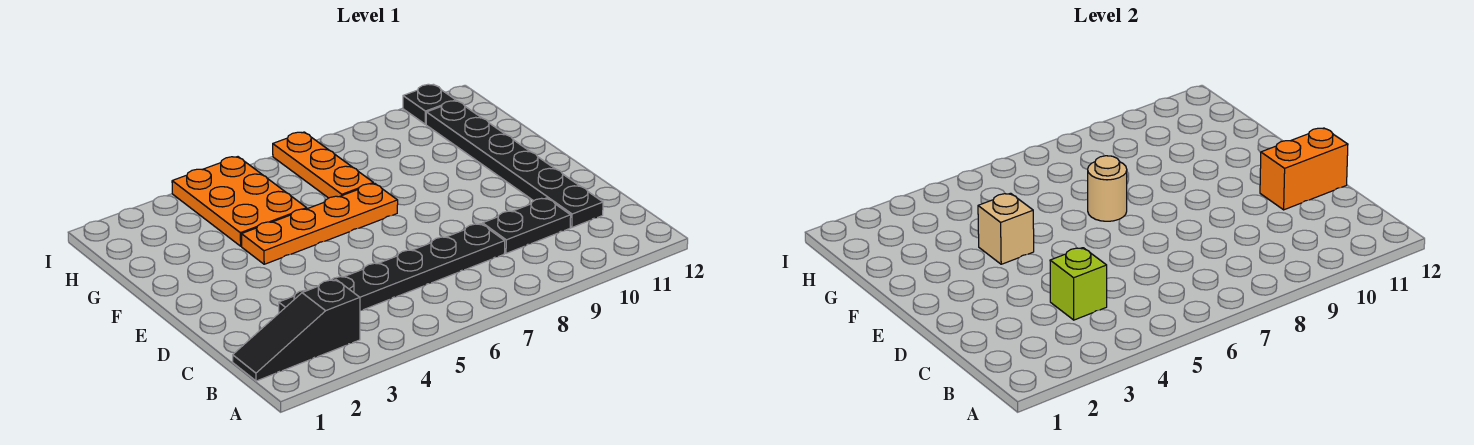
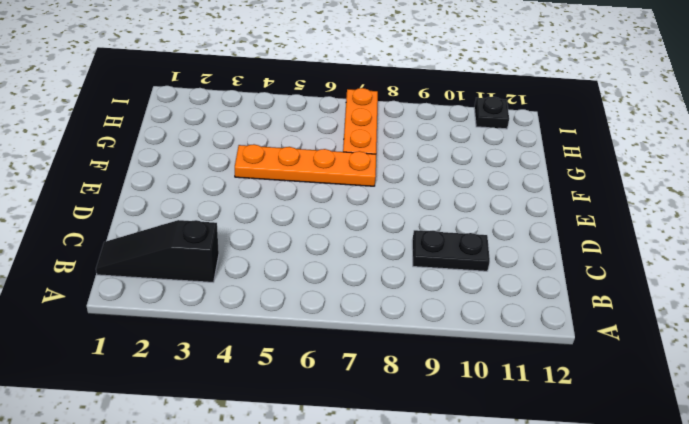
none -> black plate C3:C8 level 1
none -> black plate C11:H11 level 1
none -> orange plate G4:I5 level 1

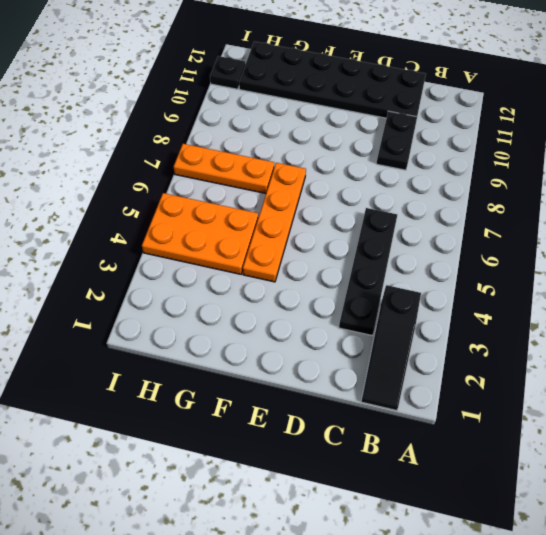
black plate C3:C6 level 1 -> black plate C3:C8 level 1
black plate C11:H12 level 1 -> black plate C11:H11 level 1
none -> lime brick C4 level 2
none -> orange brick D11:D12 level 2
none -> tan brick F4 level 2

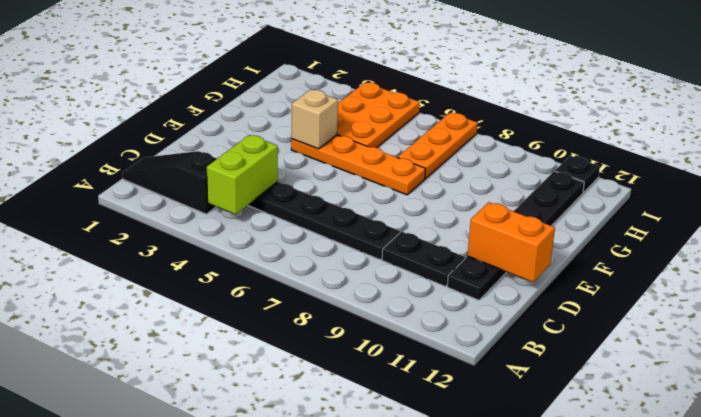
lime brick B4:C4 level 2 -> lime brick C4 level 2
none -> tan round brick F7 level 2

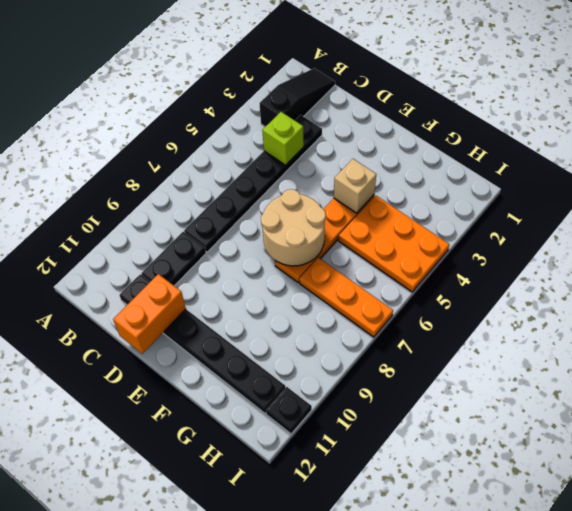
tan round brick E6:F7 level 2 -> tan round brick F7 level 2

